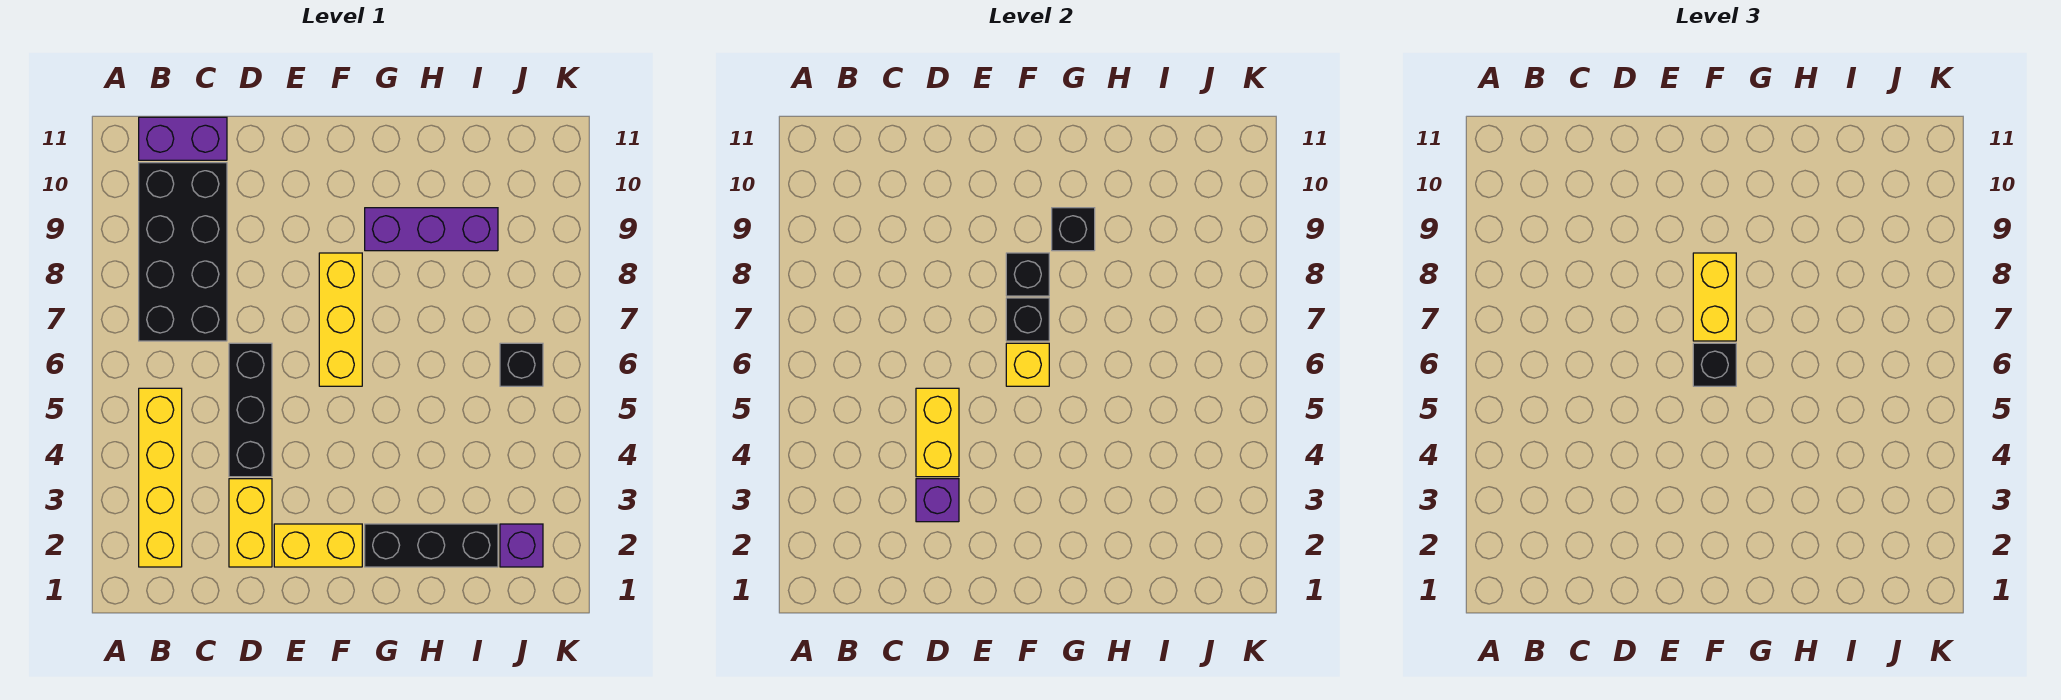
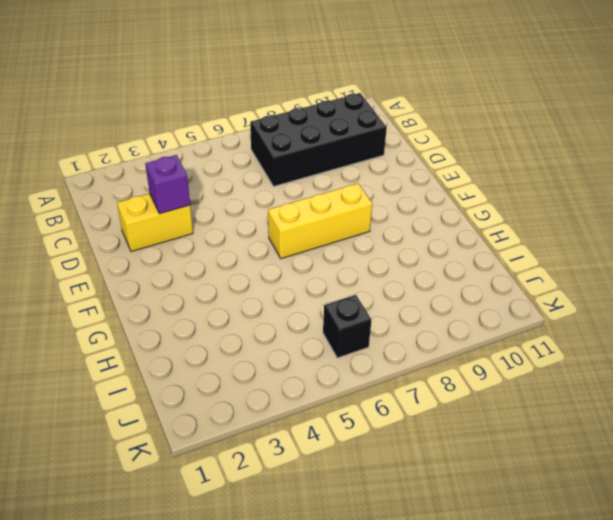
none -> yellow brick B2:B5 level 1
none -> purple brick B11:C11 level 1
none -> black brick D4:D6 level 1

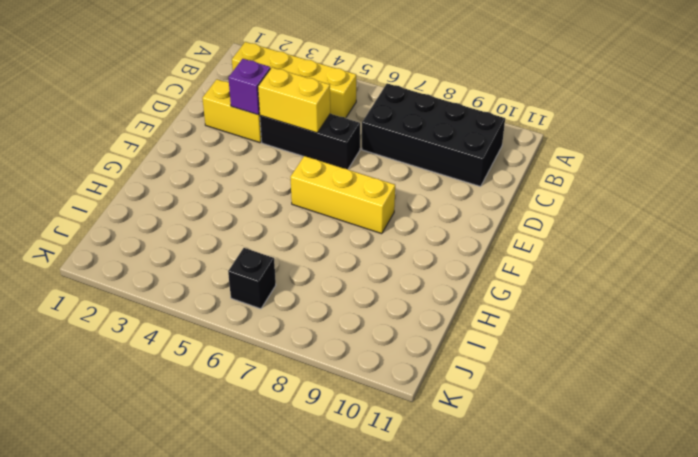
none -> purple brick B11:C11 level 1
none -> yellow brick E2:F2 level 1
none -> black brick G2:I2 level 1

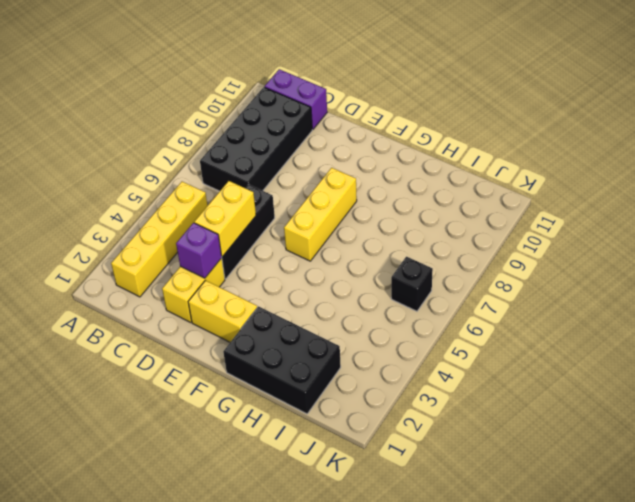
black brick G1:I2 level 1 -> black brick G2:I2 level 1
none -> purple brick G9:I9 level 1
none -> purple brick J2 level 1
none -> yellow brick F6 level 2

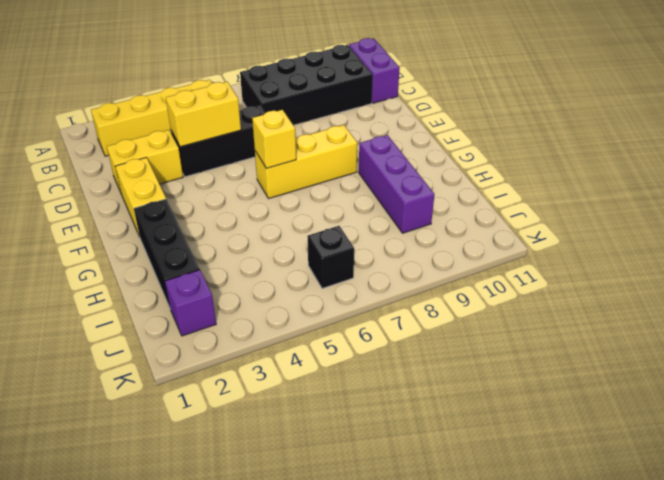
none -> purple brick D3 level 2
none -> black brick F7 level 2
none -> black brick F8 level 2

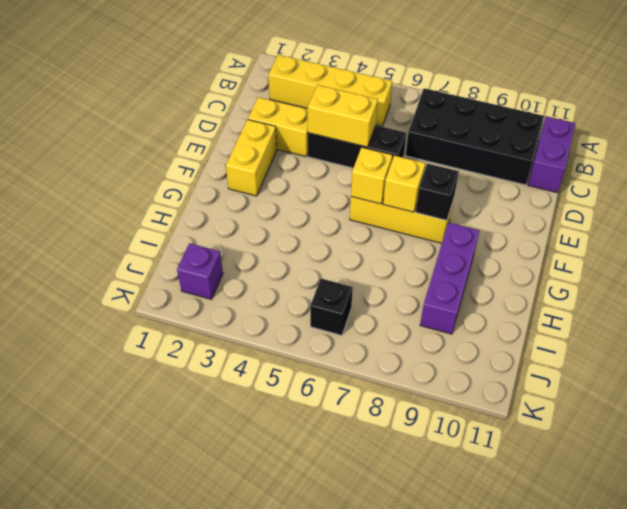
yellow brick F7 level 2 -> black brick F7 level 2
none -> black brick G2:I2 level 1
none -> purple brick D3 level 2
none -> black brick G9 level 2

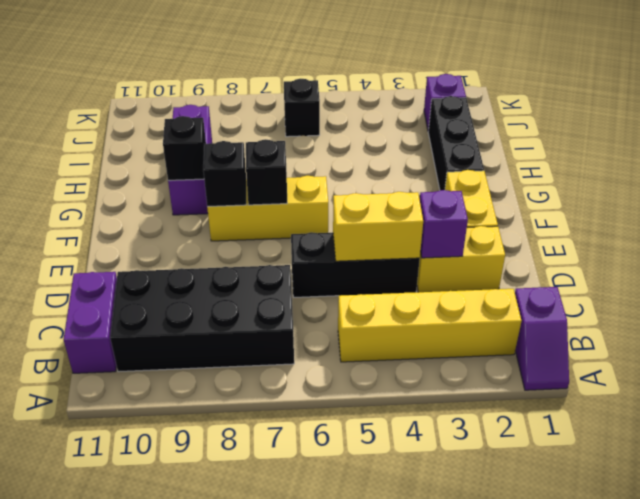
purple slope A1:B1 level 1 top B -> none
none -> yellow brick F6 level 2
none -> black brick F6 level 3
none -> yellow brick F7:F8 level 3

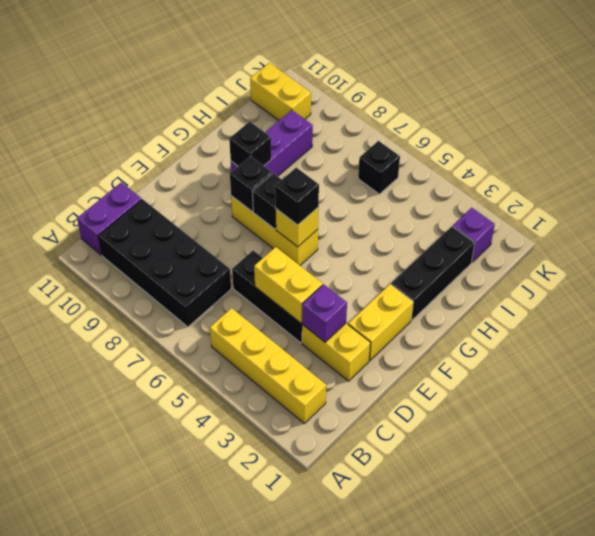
yellow brick J10:J11 level 1 -> yellow brick F7:F8 level 3

